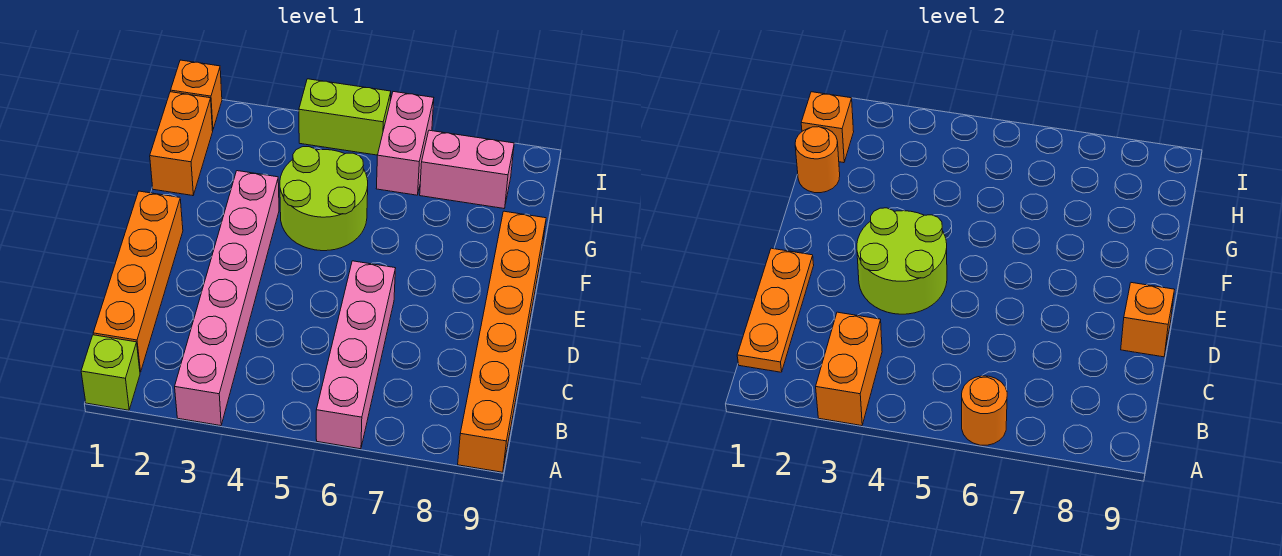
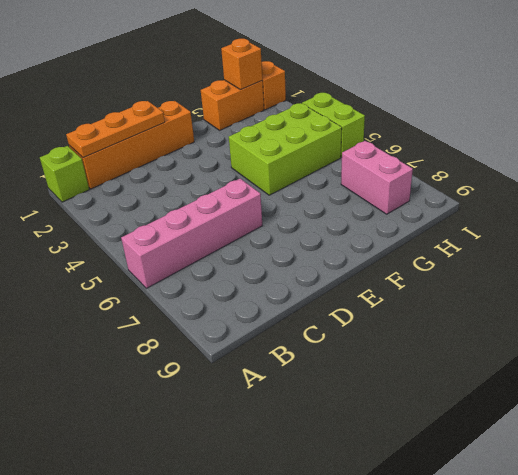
lime brick F4:H5 level 1 -> lime round brick F4:G5 level 1
none -> pink brick A3:F3 level 1
none -> orange brick A9:F9 level 1
none -> pink brick H6:I6 level 1

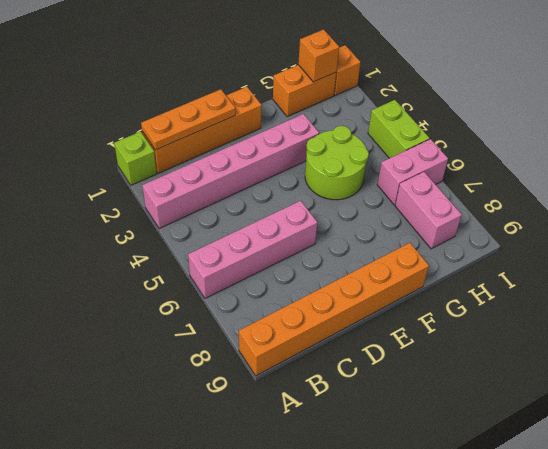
none -> orange brick A3:B3 level 2
none -> orange round brick A6 level 2
none -> lime round brick D3:E4 level 2

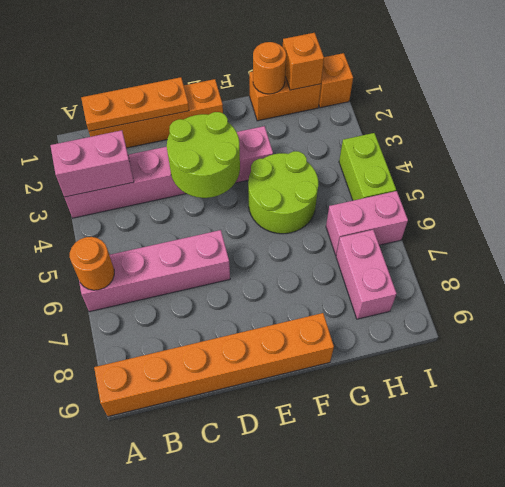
pink brick A3:B3 level 2 -> orange brick A3:B3 level 2
none -> lime brick A1 level 1
none -> orange brick D9 level 2

